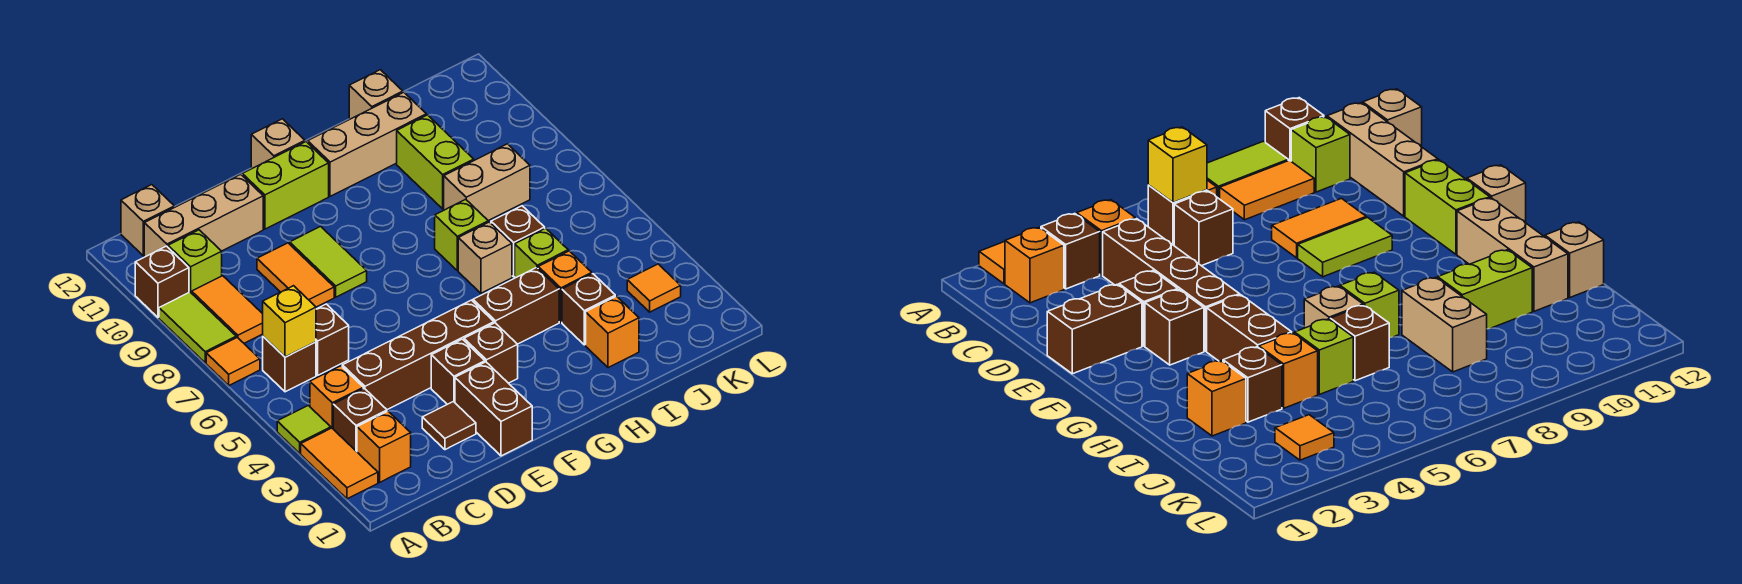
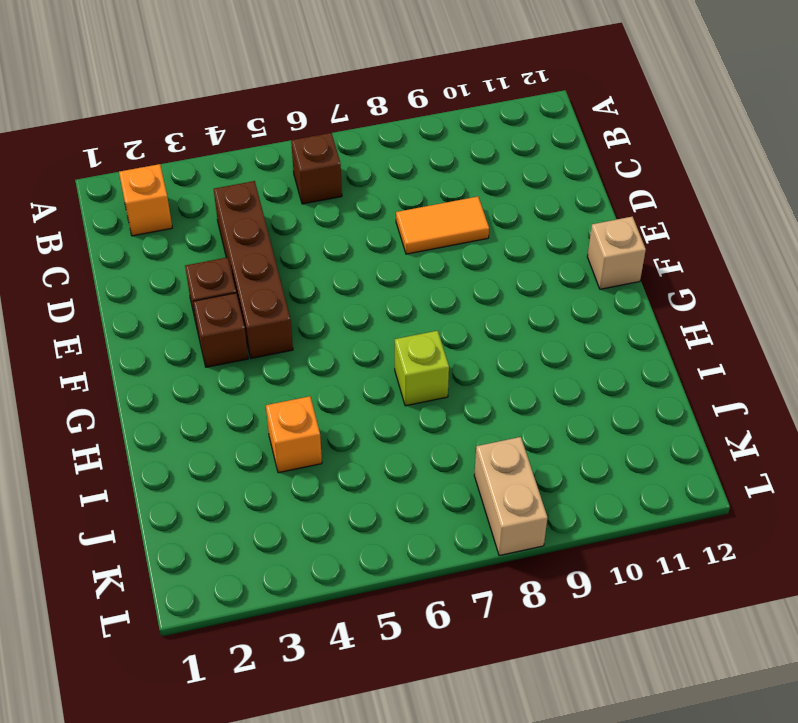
tan brick K8:L8 level 1 -> tan brick I8:J8 level 1
none -> orange tile A2:A3 level 1
none -> lime tile A4 level 1
none -> orange tile A7 level 1
none -> lime tile A8:A9 level 1

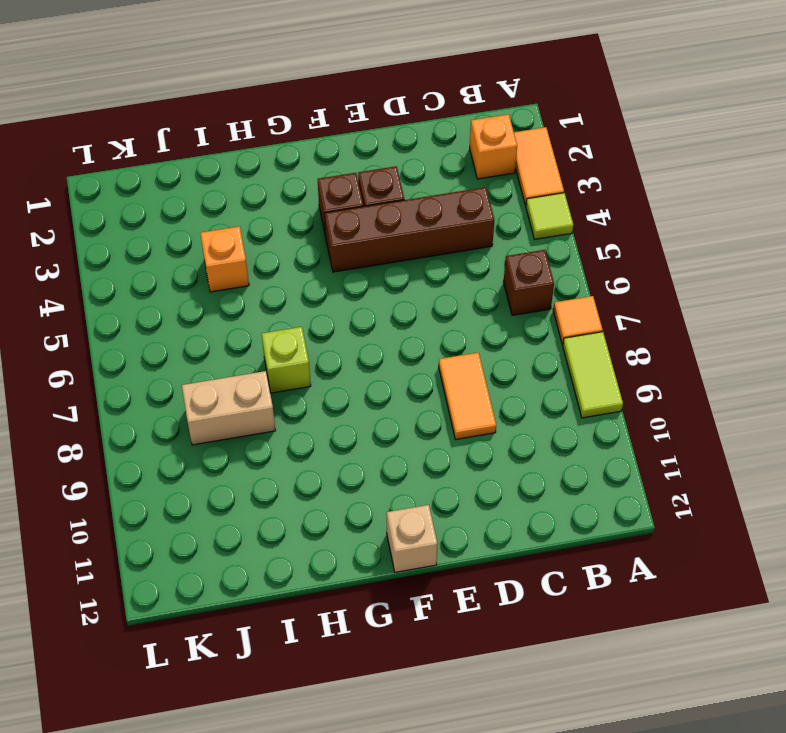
none -> brown brick A10 level 1
none -> brown brick B3 level 1
none -> orange brick B4 level 1
none -> orange tile B8:B9 level 1

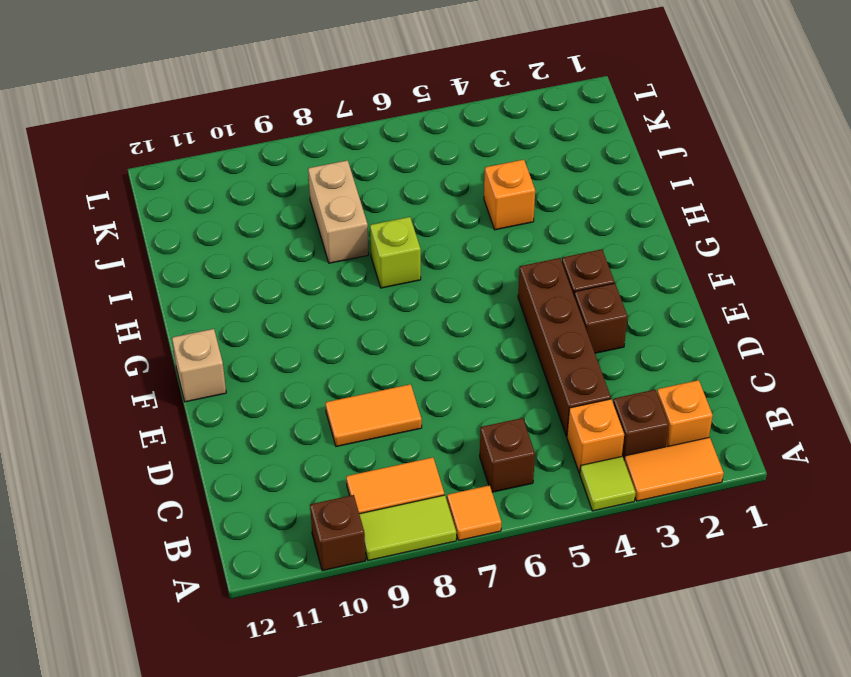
none -> lime brick B10 level 1
none -> tan brick B11:D11 level 1
none -> tan brick B12 level 1
none -> brown brick C6 level 1

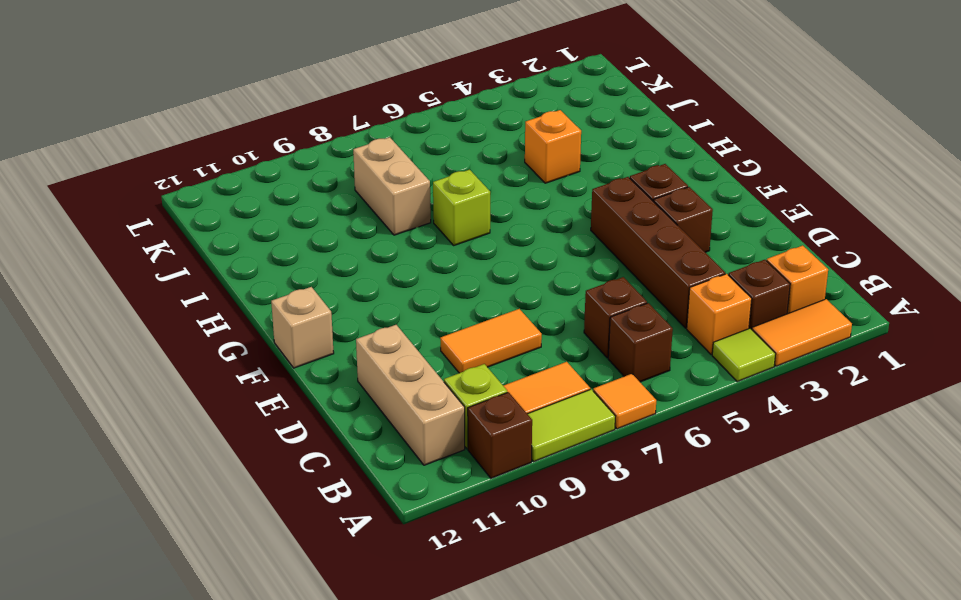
none -> tan brick B12 level 1
none -> brown tile D2 level 1
none -> brown brick E1:E2 level 1
none -> lime tile E8:E9 level 1

